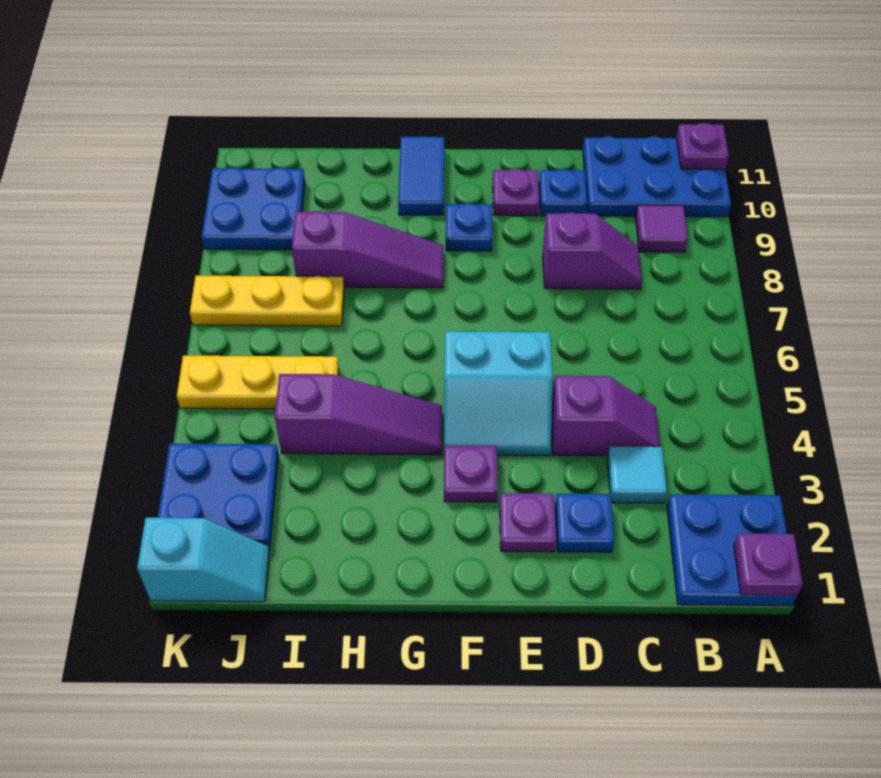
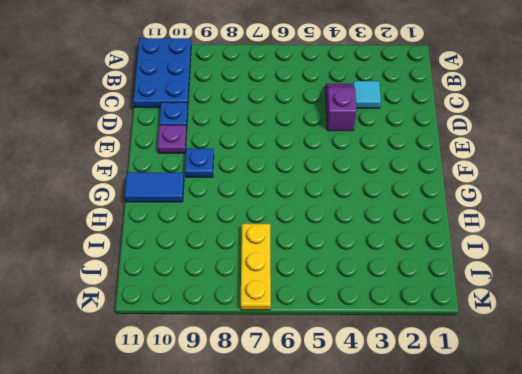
none -> blue plate A1:B2 level 1
none -> purple tile B9 level 1
none -> purple slope C8:D8 level 1 top D

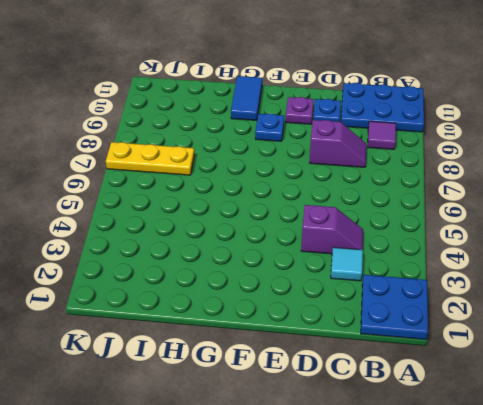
none -> blue plate D2 level 1
none -> purple plate E2 level 1
none -> cyan slope E4:F5 level 1 top 5

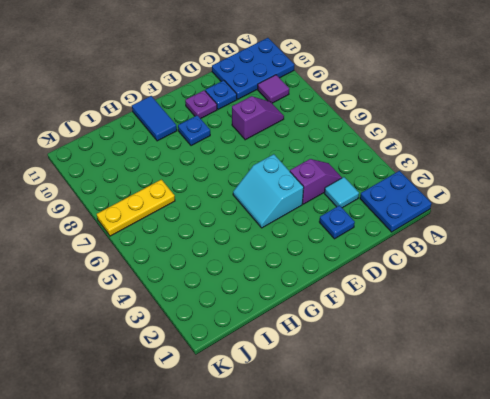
cyan slope E4:F5 level 1 top E -> cyan slope E4:F5 level 1 top 5
none -> purple plate E2 level 1
none -> purple plate F3 level 1
none -> purple slope G4:I4 level 1 top I

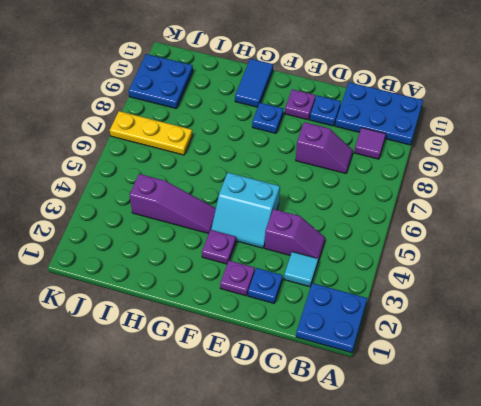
none -> purple slope G8:I8 level 1 top I
none -> yellow plate I5:K5 level 1
none -> cyan slope J1:K1 level 1 top K

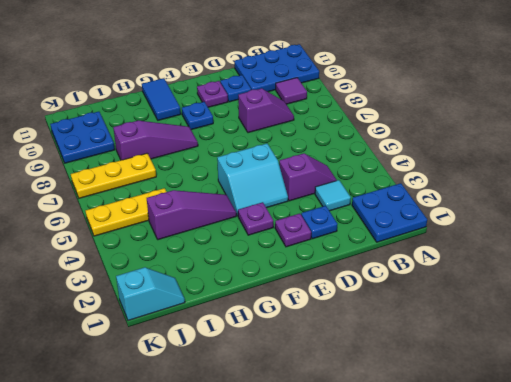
none -> blue plate J2:K3 level 1
none -> purple plate A1 level 2
none -> purple plate A11 level 2

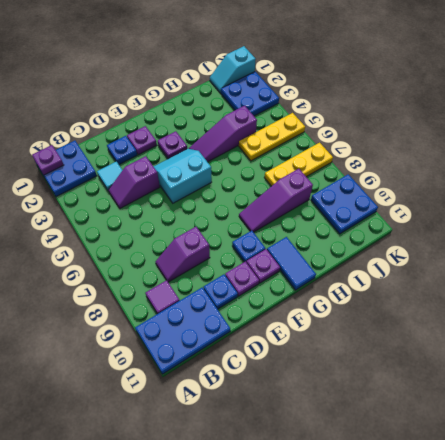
purple plate F10 level 1 -> purple plate A11 level 2

